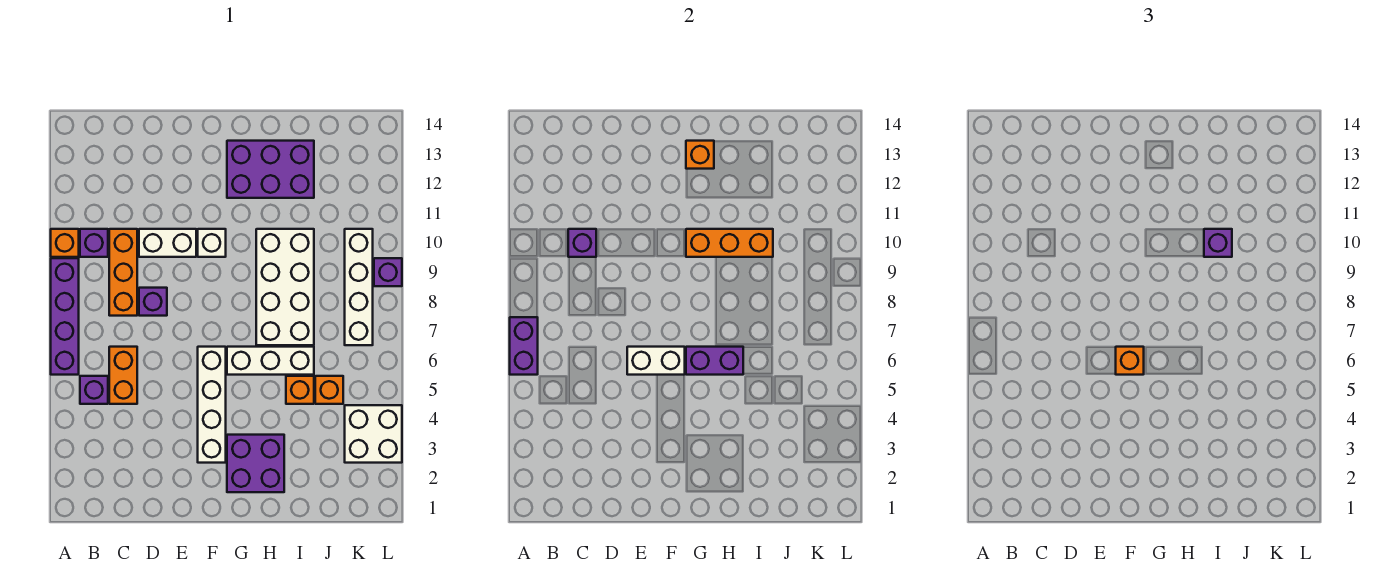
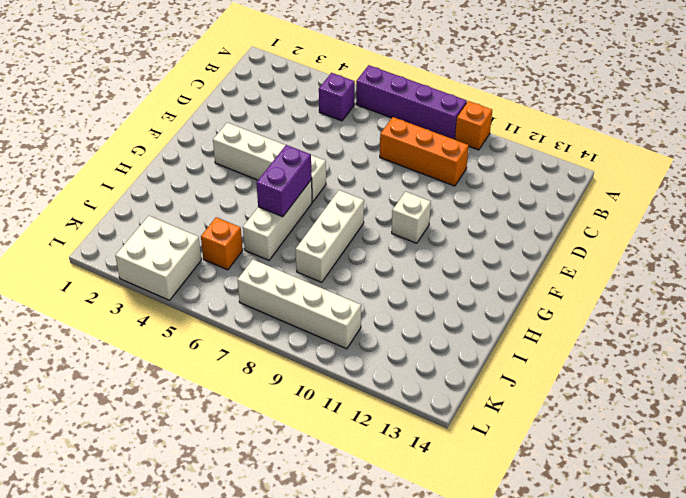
white brick G8:I8 level 1 -> white brick H7:I10 level 1
none -> purple brick B10 level 1
none -> orange brick C5:C6 level 1
none -> purple brick D8 level 1

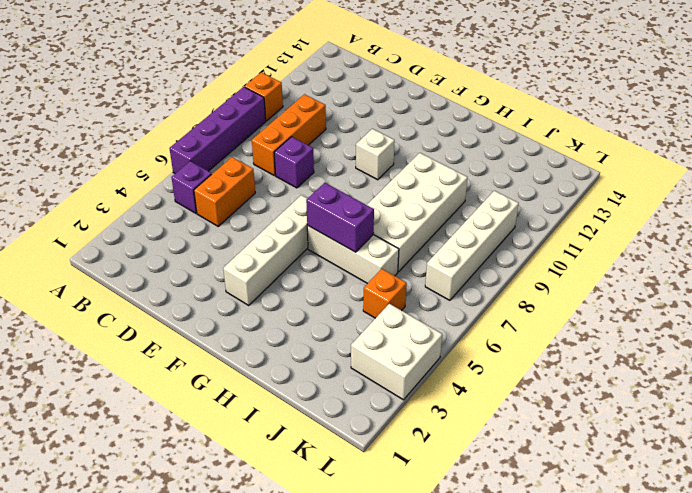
none -> purple brick B10 level 1
none -> white brick D10:E10 level 1
none -> purple brick G2:H3 level 1

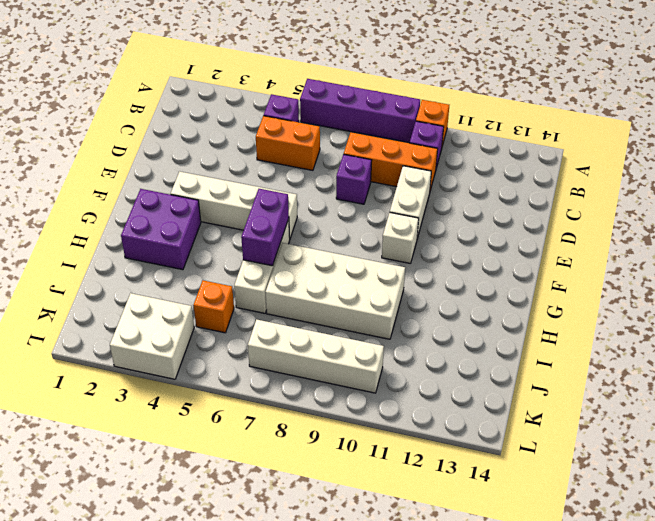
none -> purple brick G12:I13 level 1
none -> orange brick I5 level 1
none -> purple brick L9 level 1

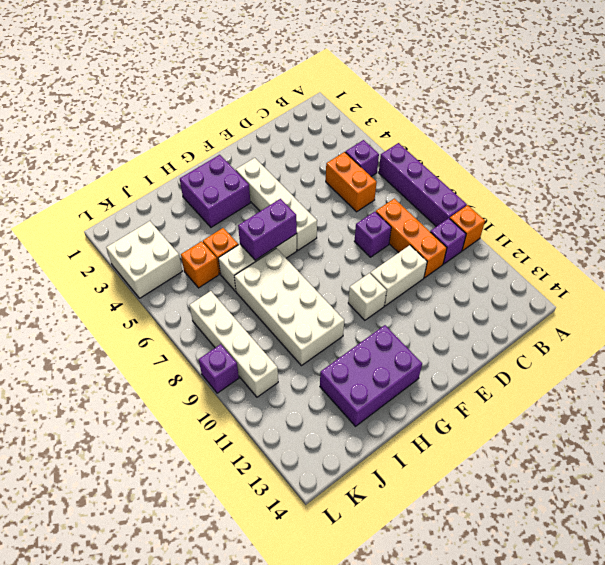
none -> purple brick A6:A7 level 2
none -> purple brick C10 level 2
none -> white brick E6:F6 level 2

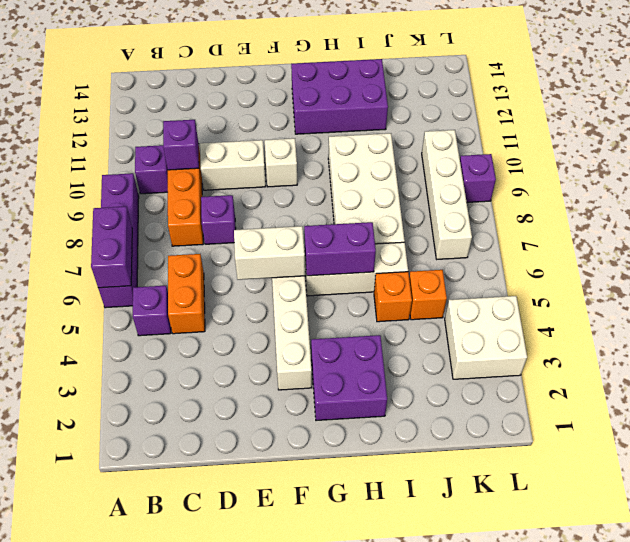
none -> orange brick A10 level 1
none -> orange brick G10:I10 level 2
none -> orange brick G13 level 2

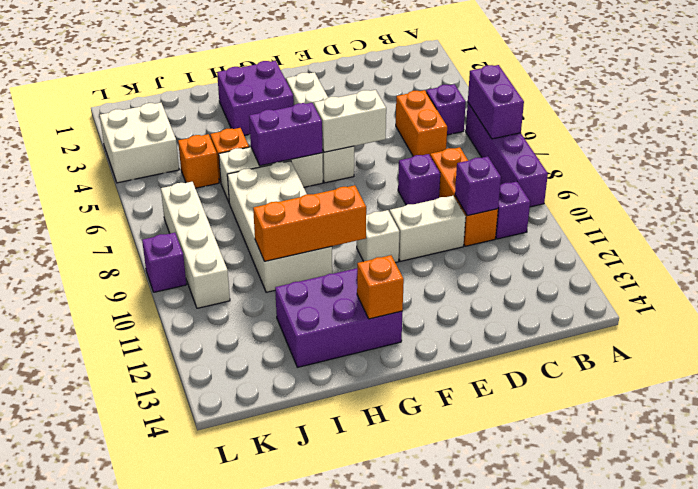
none -> orange brick A10 level 1
none -> orange brick F6 level 3
none -> purple brick I10 level 3

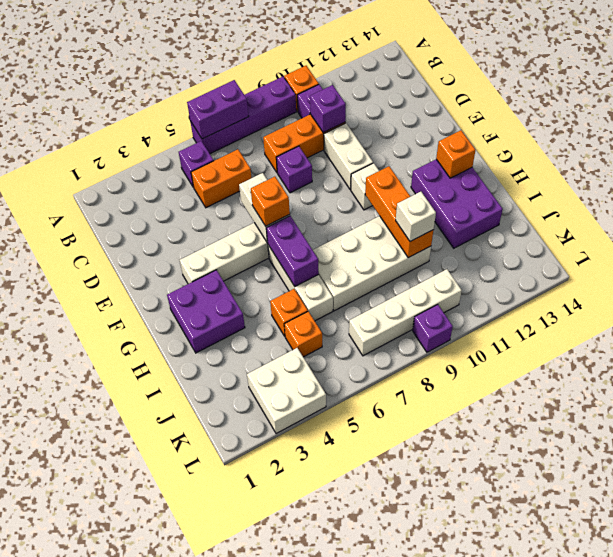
white brick I10 level 3 -> purple brick I10 level 3

